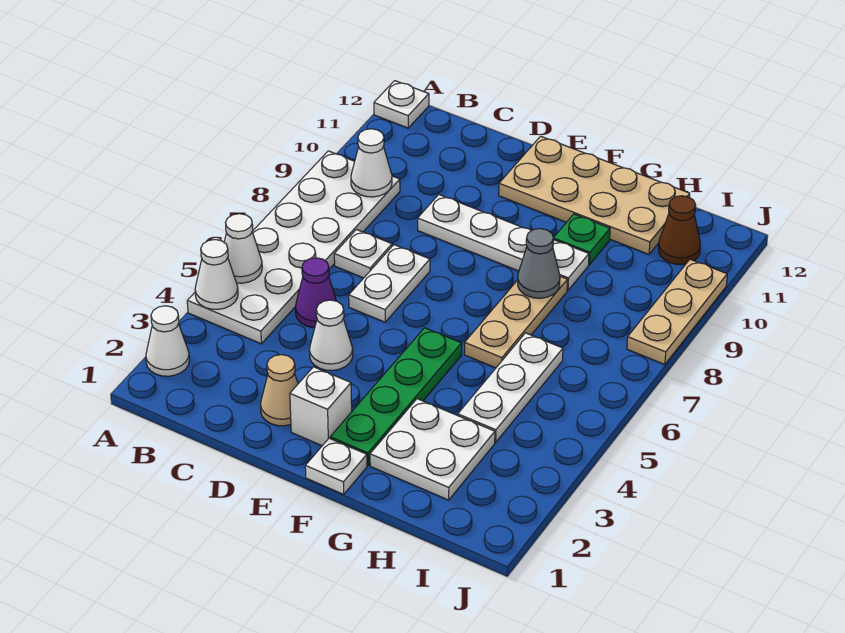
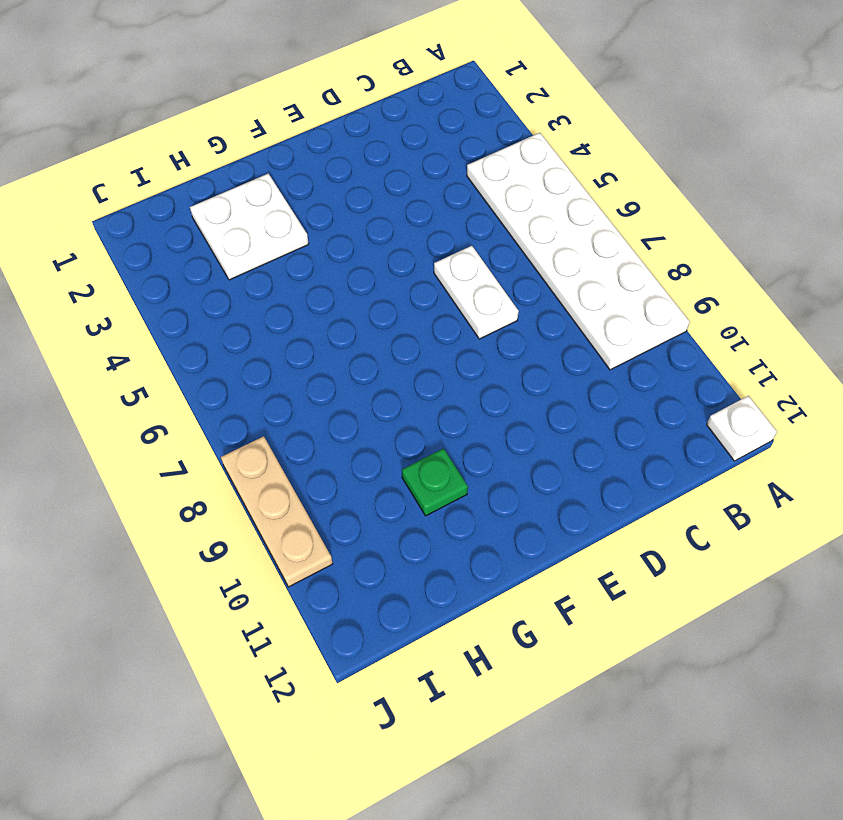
none -> white cone A2 level 1
none -> purple cone C5 level 1
none -> white plate C7 level 1

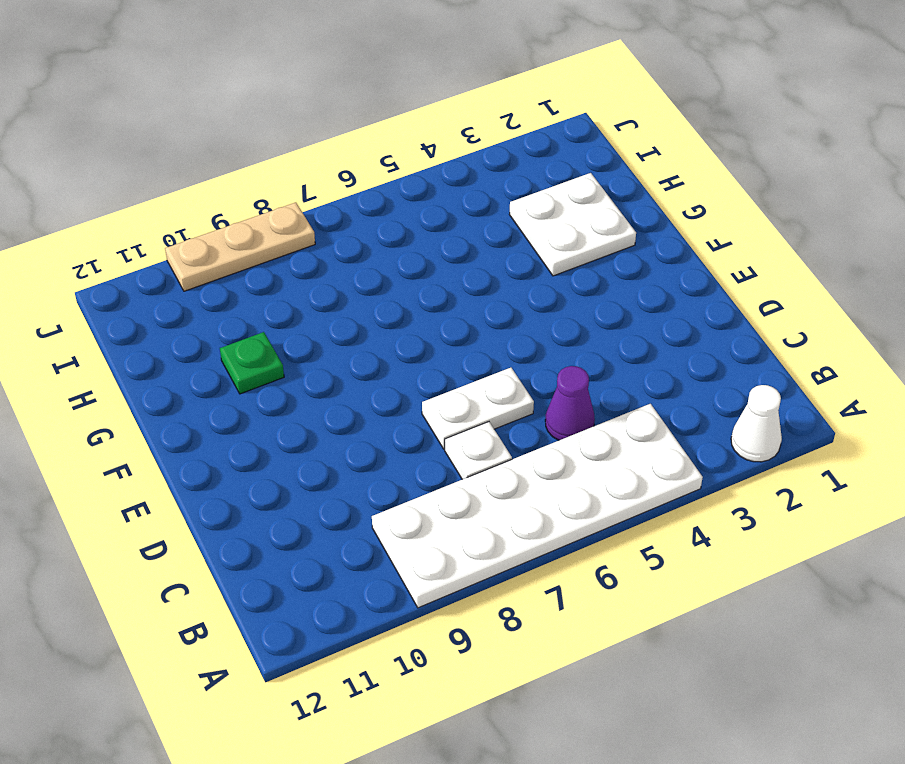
none -> white plate A12 level 1
none -> tan cone D2 level 1
none -> white cone D4 level 1

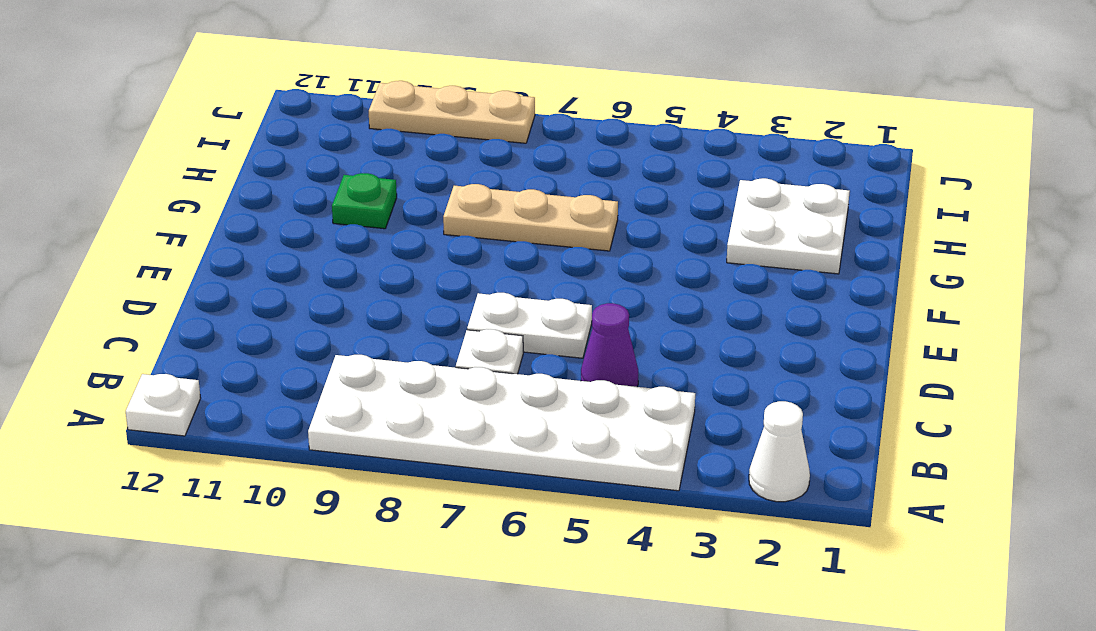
none -> tan cone D2 level 1
none -> white cone D4 level 1
none -> white plate D9:G9 level 1

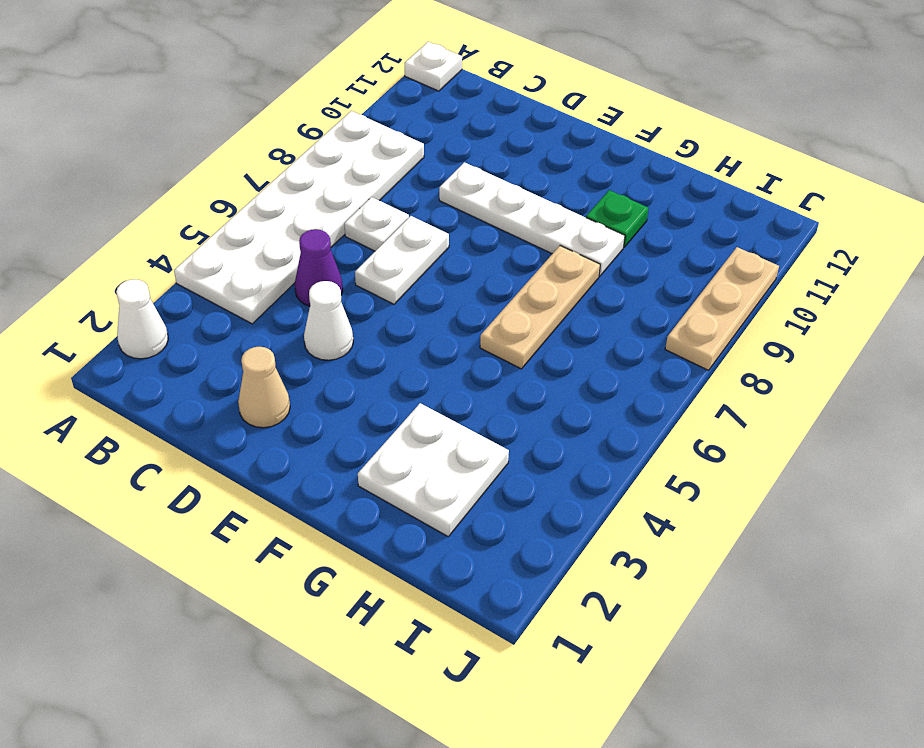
none -> white brick E2 level 1
none -> tan plate E11:H12 level 1
none -> white plate F1 level 1

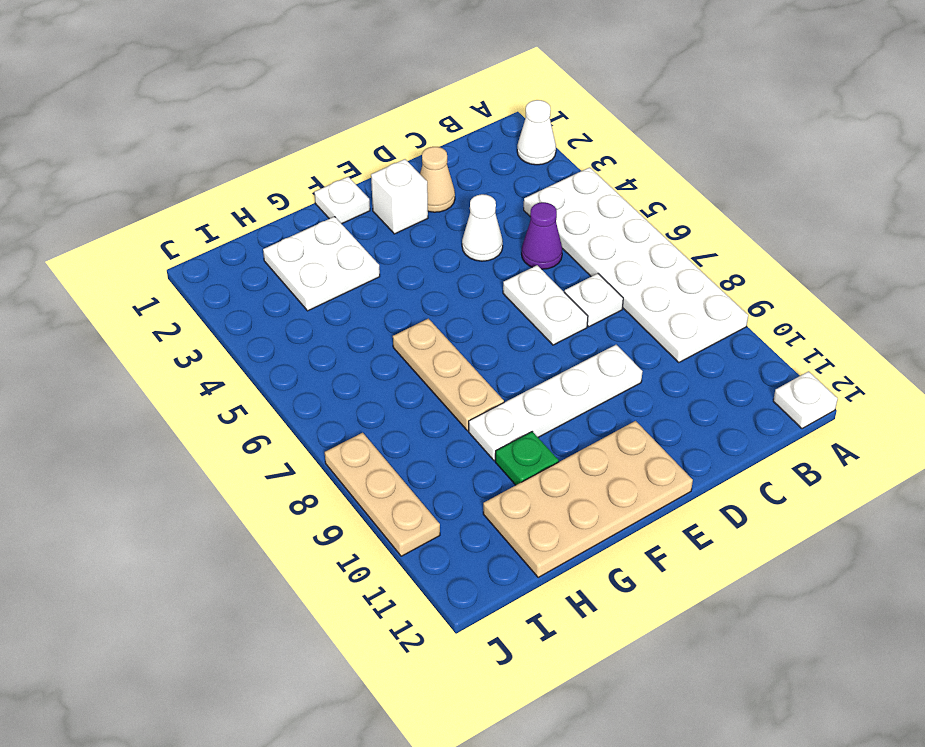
none -> green plate F2:F5 level 1
none -> white plate H4:H6 level 1
none -> brown cone I11 level 1

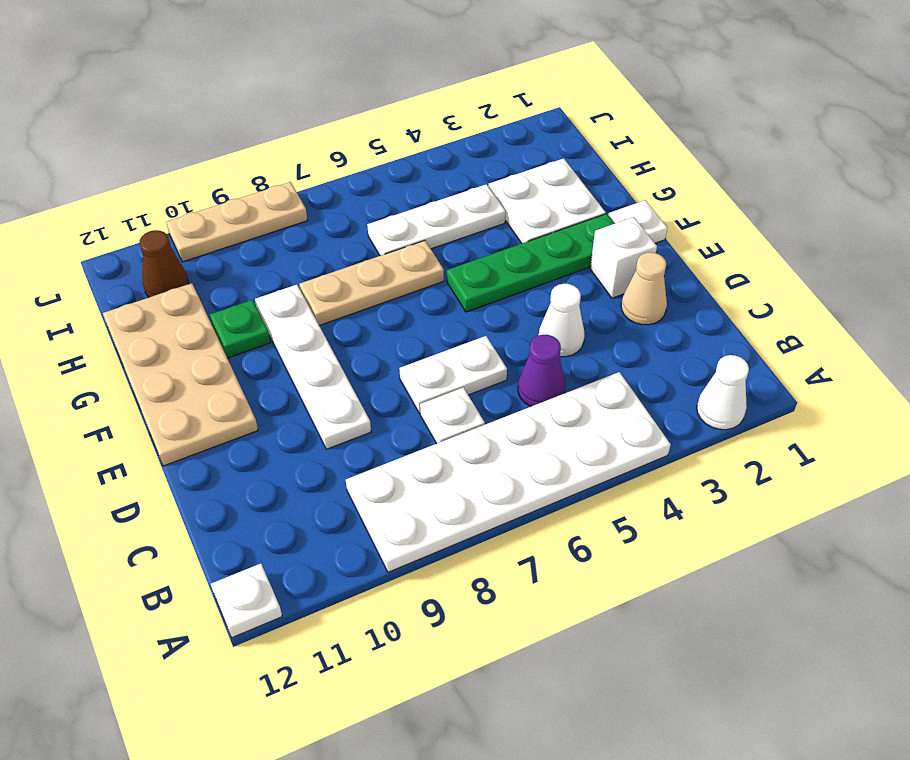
none -> white cone A4 level 2
none -> white cone A5 level 2
none -> white cone B9 level 2

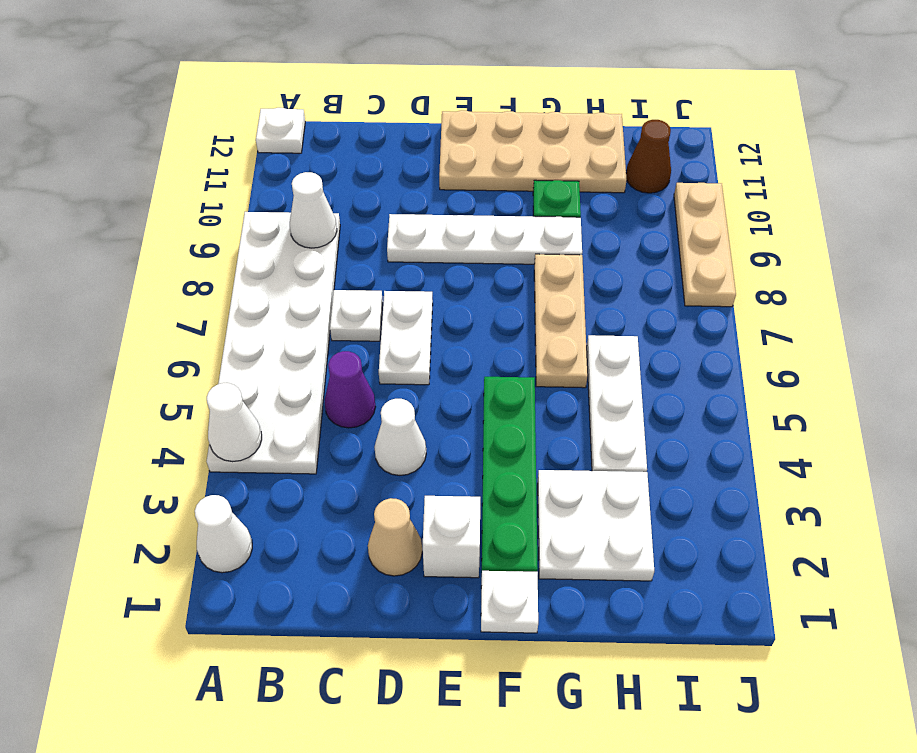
none -> white cone A5 level 2
none -> grey cone G8 level 2

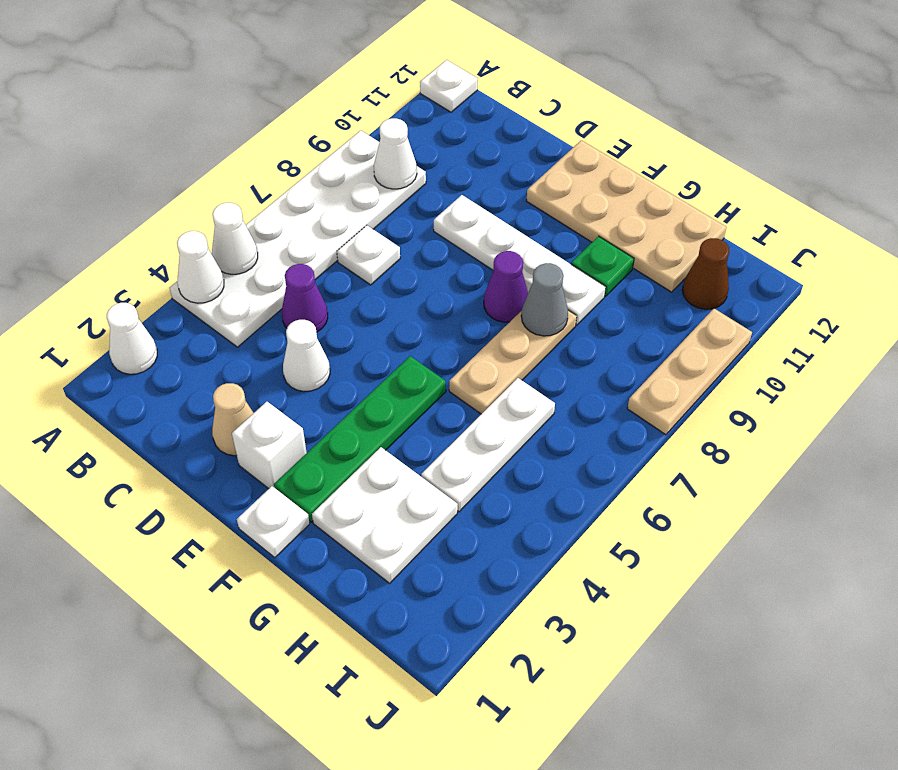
purple cone F8 level 1 -> none
none -> white plate D6:D7 level 1

